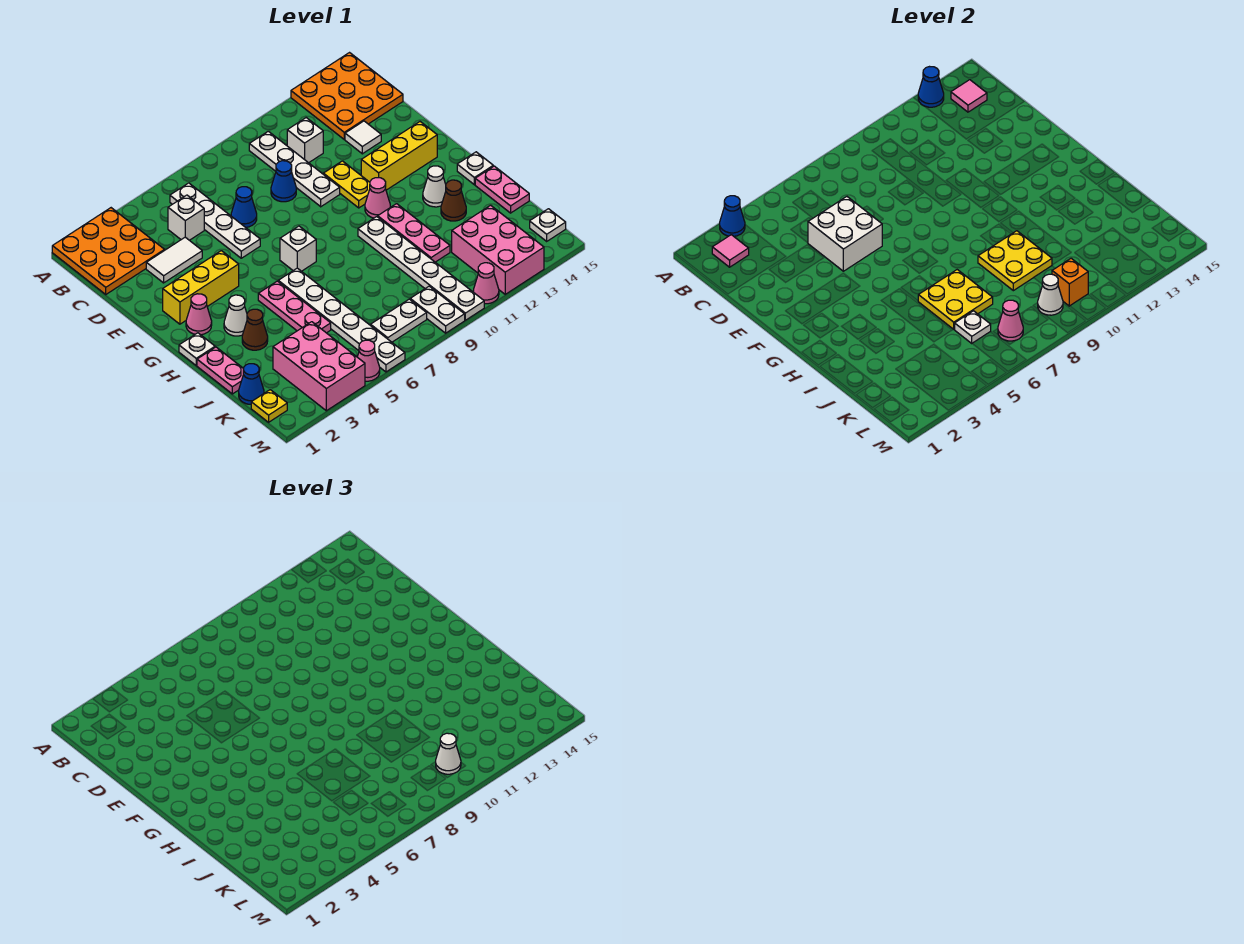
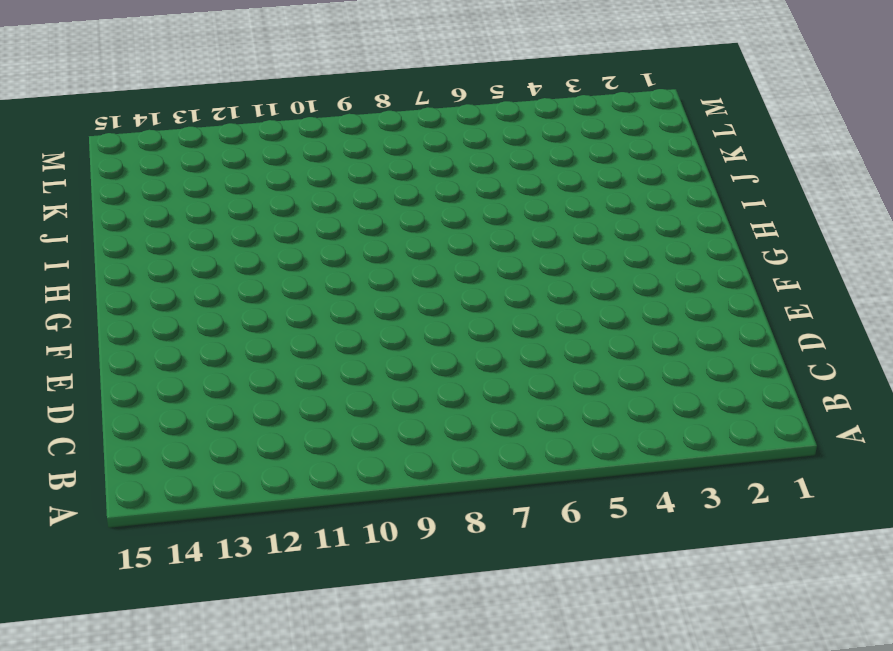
none -> orange plate A1:C3 level 1
none -> orange plate A13:C15 level 1
none -> white plate B6:E6 level 1
none -> white plate B10:E10 level 1

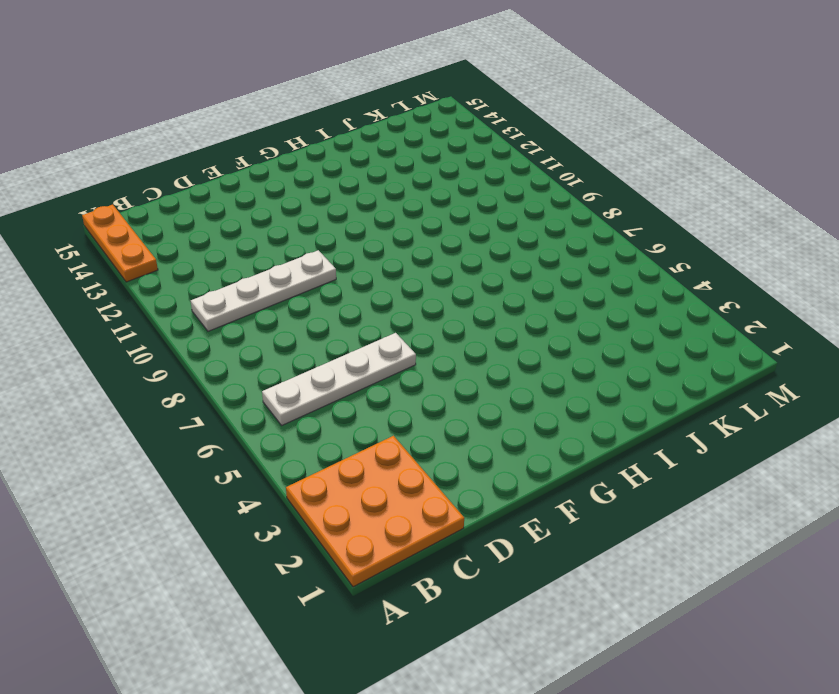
orange plate A13:A15 level 1 -> orange plate A13:C15 level 1
none -> white brick C5 level 1
none -> white brick C11 level 1
none -> white tile D3:D4 level 1
none -> blue cone D7 level 1

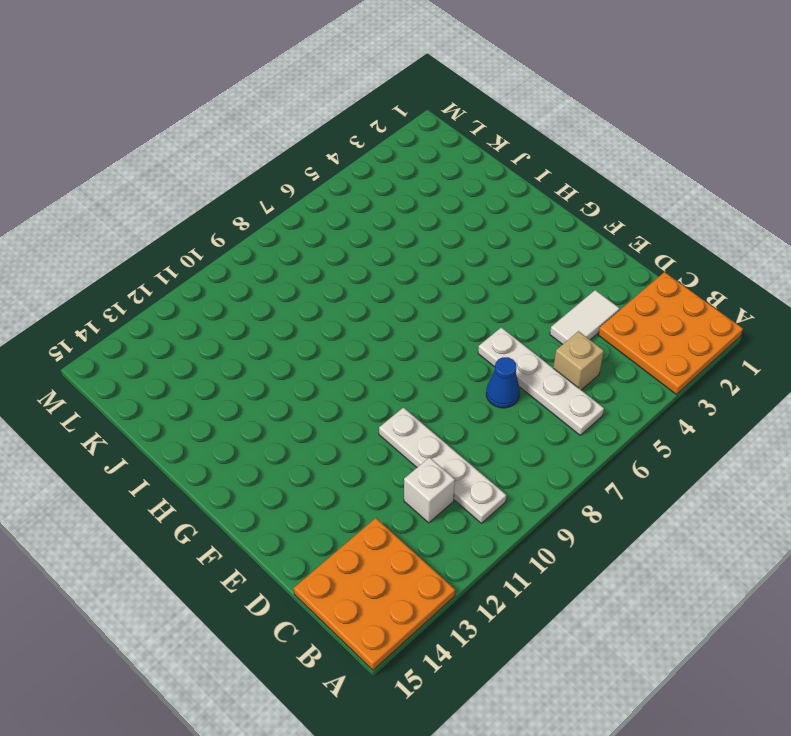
tan brick C5 level 1 -> white brick C5 level 1
none -> blue cone D9 level 1
none -> white tile D13 level 1
none -> yellow plate E11:F11 level 1
none -> yellow brick F2:F4 level 1

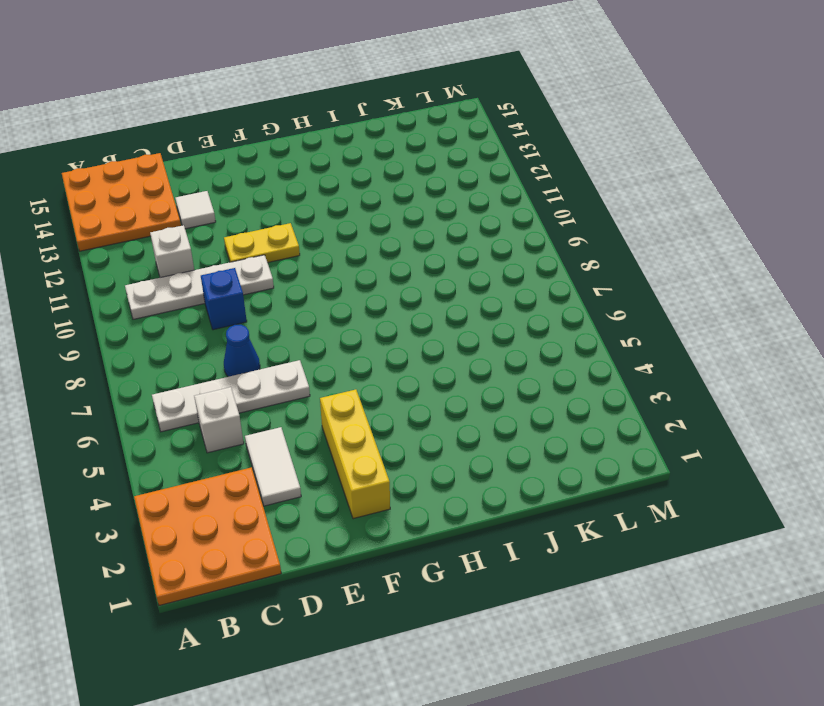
blue brick D9 level 1 -> blue cone D9 level 1
none -> yellow brick F12:F14 level 1
none -> pink cone G2 level 1
none -> white brick G7 level 1
none -> pink cone G11 level 1

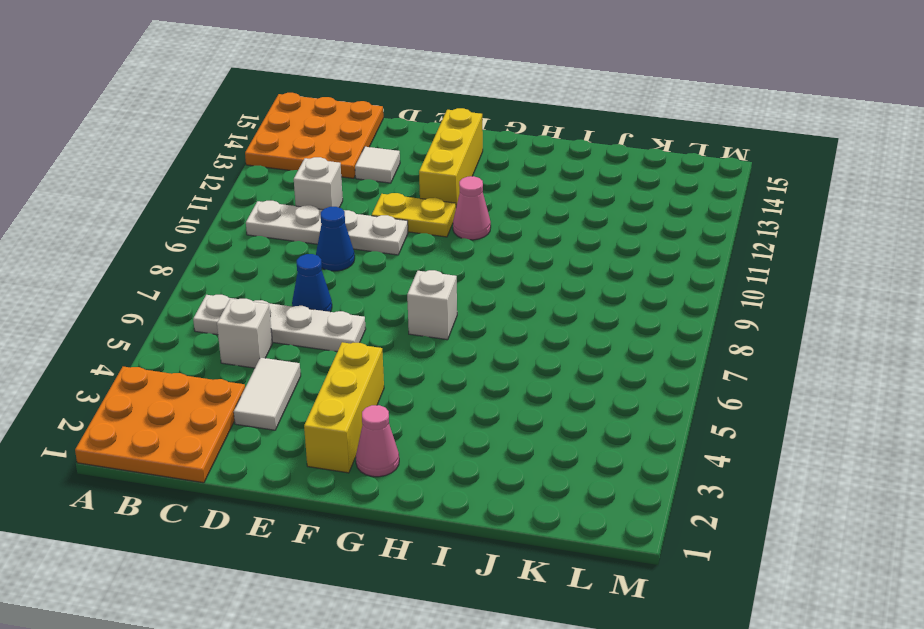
none -> white plate H1 level 1
none -> white cone H3 level 1
none -> pink plate H5:J5 level 1
none -> white plate H6:M6 level 1

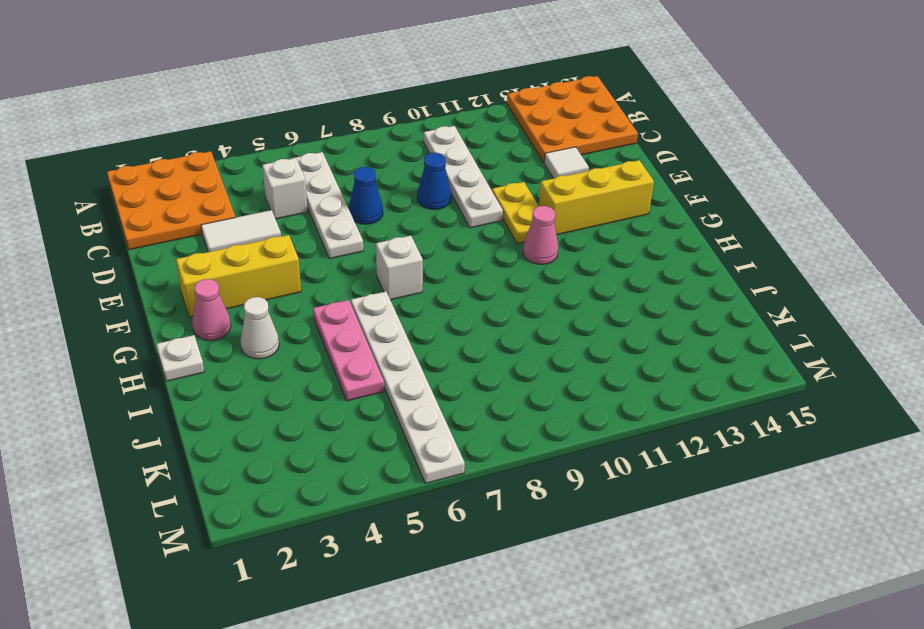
none -> white brick C11 level 1
none -> white plate H10:M10 level 1
none -> pink plate H11:J11 level 1
none -> white cone H13 level 1

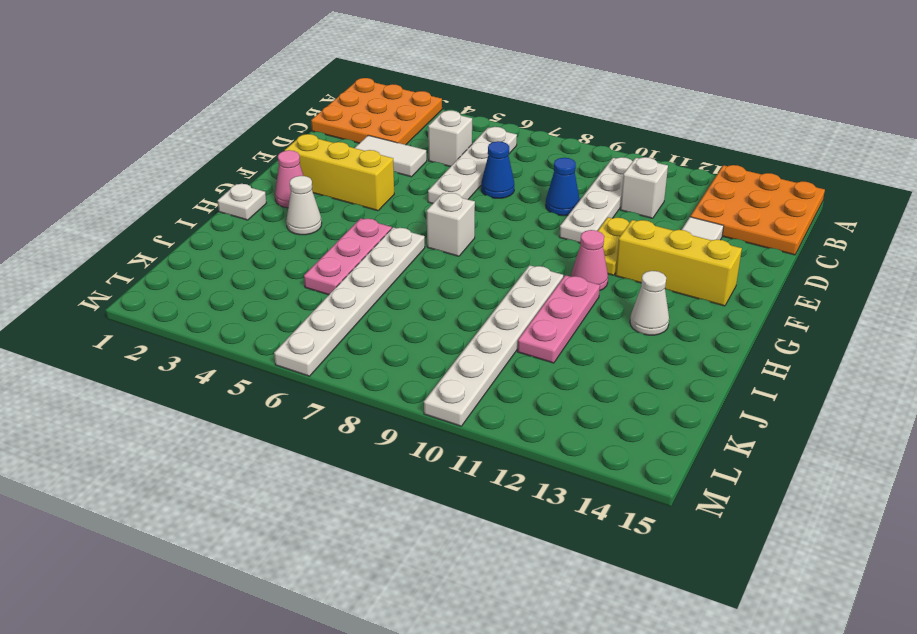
none -> white plate H15 level 1
none -> pink plate I1:J1 level 1
none -> brown cone I3 level 1
none -> brown cone I13 level 1

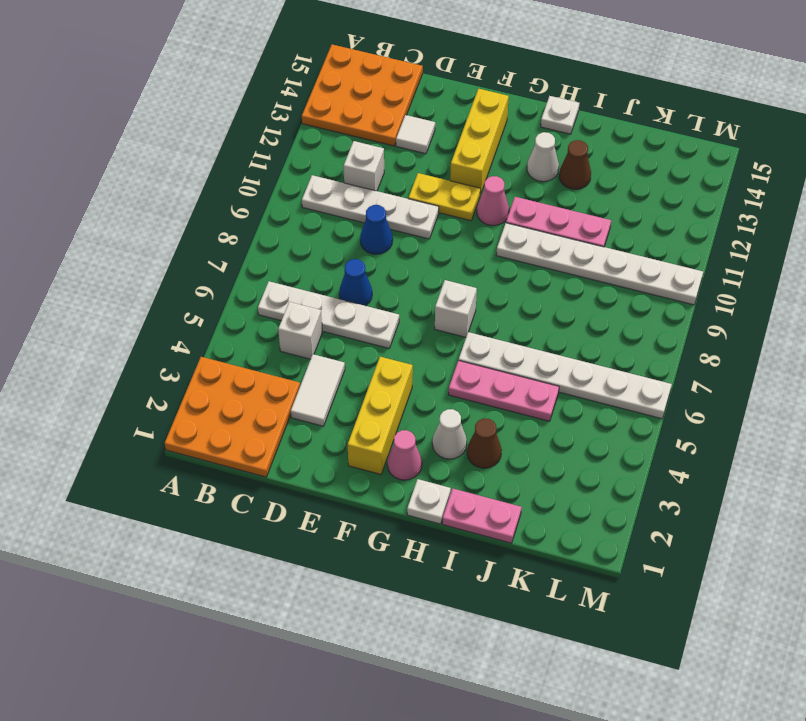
none -> pink plate I15:J15 level 1
none -> blue cone K1 level 1
none -> pink brick K3:M4 level 1
none -> pink brick K12:M13 level 1

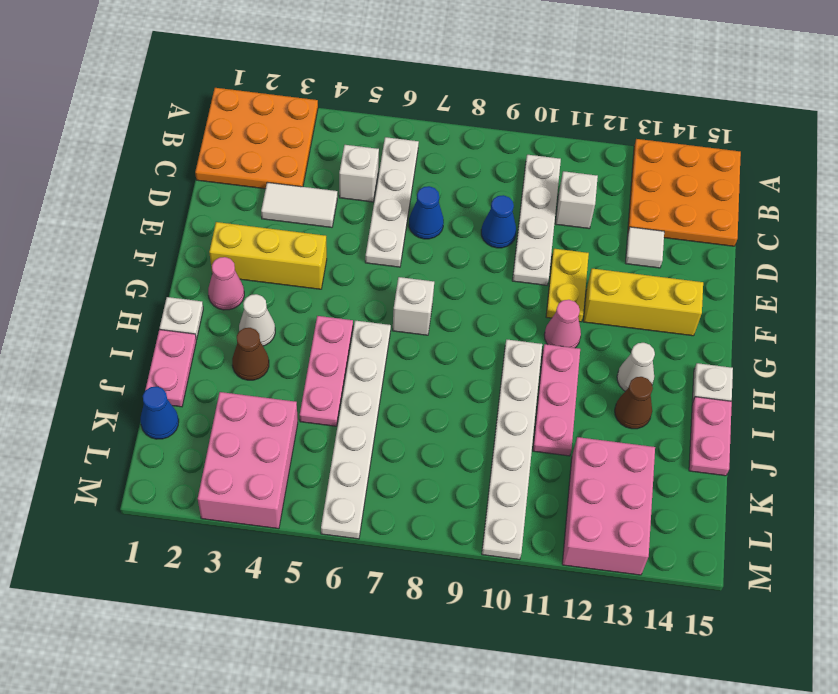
none -> yellow plate L1 level 1
none -> white plate L7:L8 level 1
none -> white plate L9:M9 level 1
none -> white plate L15 level 1

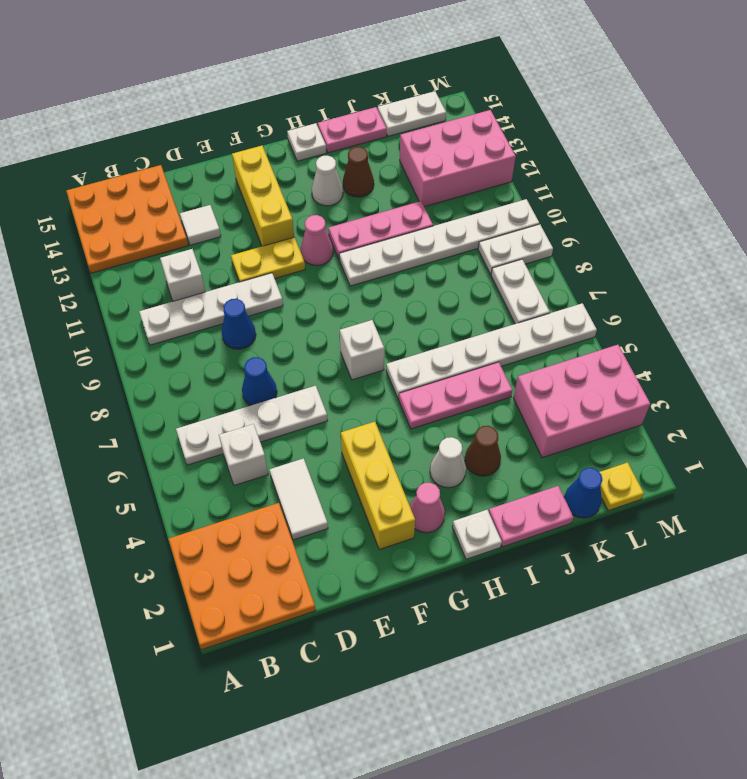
white plate K15:L15 level 1 -> white plate L15 level 1
none -> pink cone M5 level 1
none -> pink cone M11 level 1
none -> blue cone A3 level 2
none -> blue cone A13 level 2

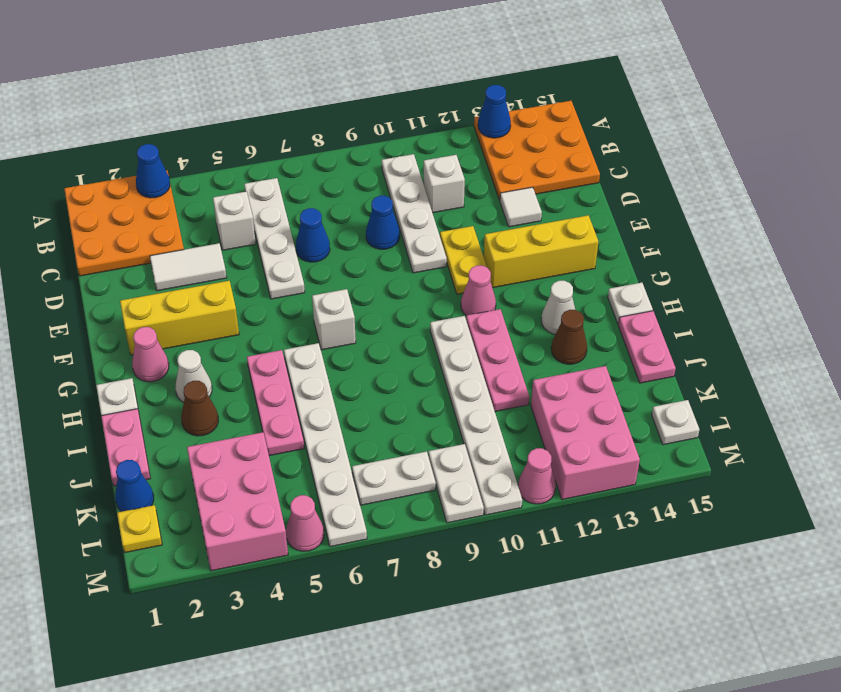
none -> pink tile B2 level 2
none -> pink tile B14 level 2
none -> white brick D5:E6 level 2
none -> yellow plate I6:J7 level 2

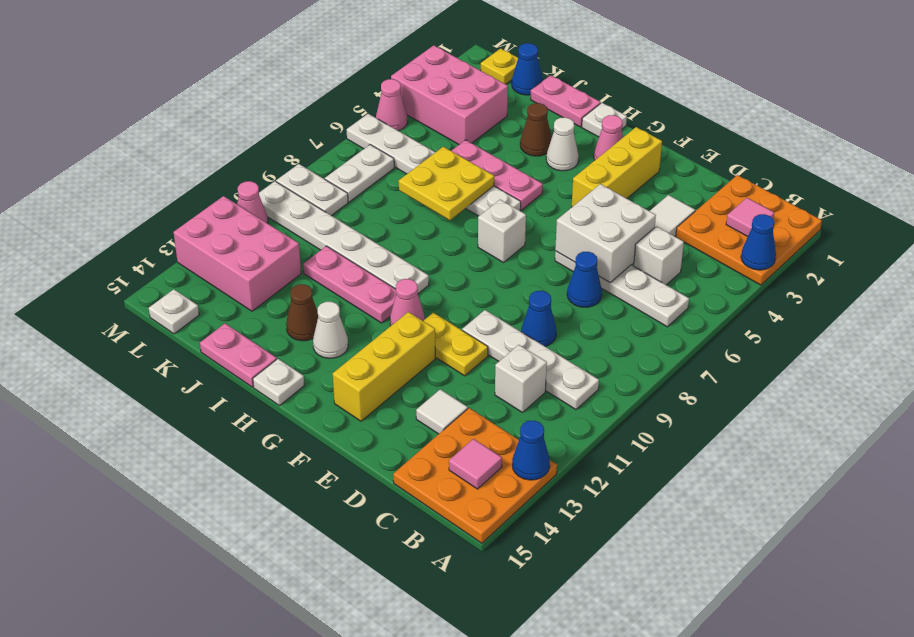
none -> yellow plate I9:J10 level 2
none -> white plate K6 level 2
none -> pink cone L7 level 2
none -> white cone L9 level 2

